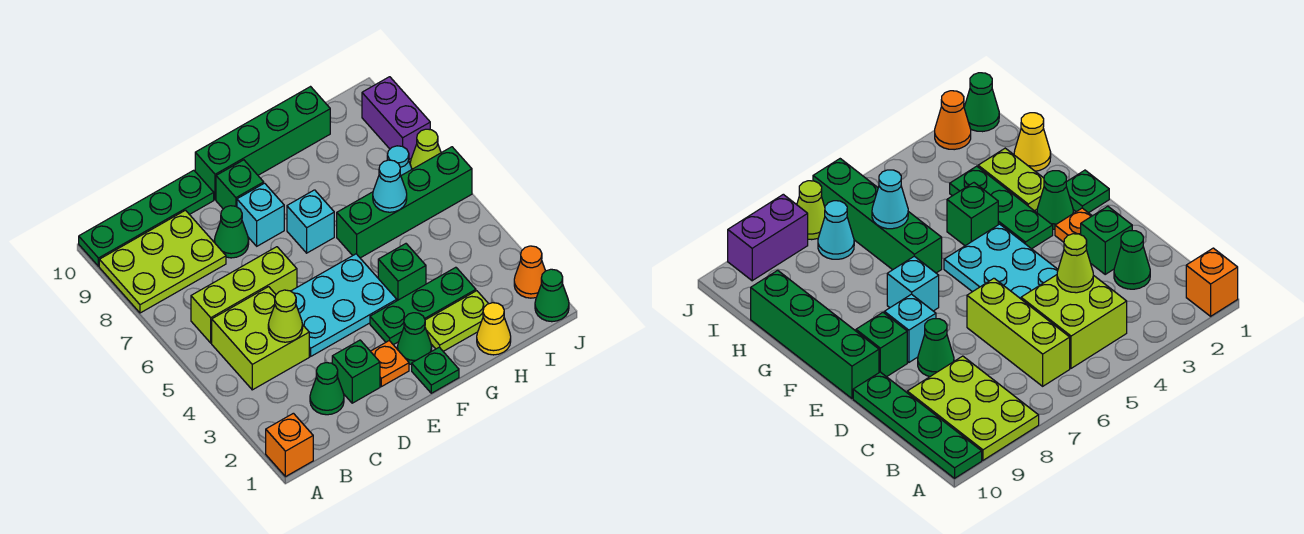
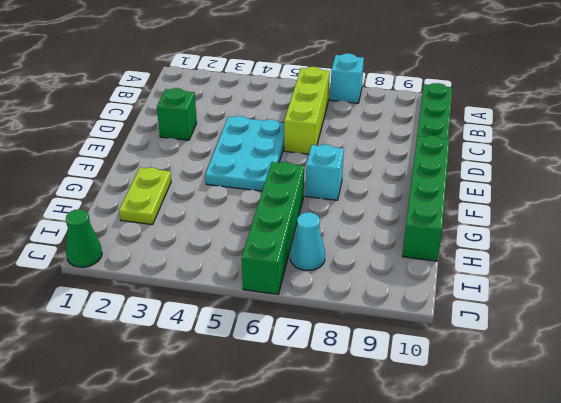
cyan brick A7 level 1 -> cyan brick E8 level 1
none -> orange brick A1 level 1
none -> lime plate A8:C9 level 1
none -> lime brick B4:C5 level 1

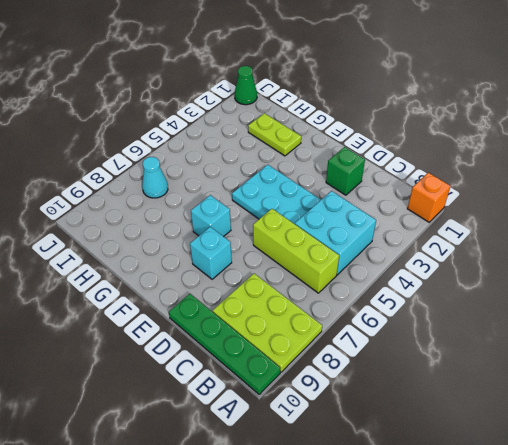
cyan brick B4:C5 level 1 -> lime brick B4:C5 level 1
none -> green cone C2 level 1
none -> green cone D8 level 1
none -> orange plate E2 level 1

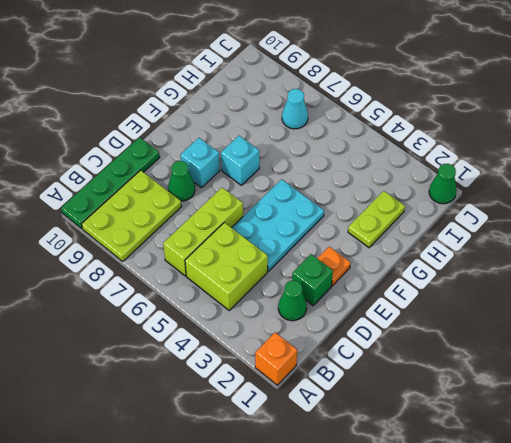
none -> green brick E9 level 1
none -> green brick E10:H10 level 1
none -> green plate F1 level 1

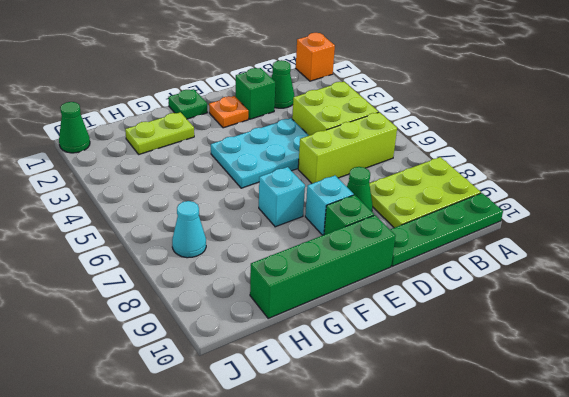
none -> green cone F2 level 1
none -> green plate F3:H3 level 1
none -> green brick G4 level 1

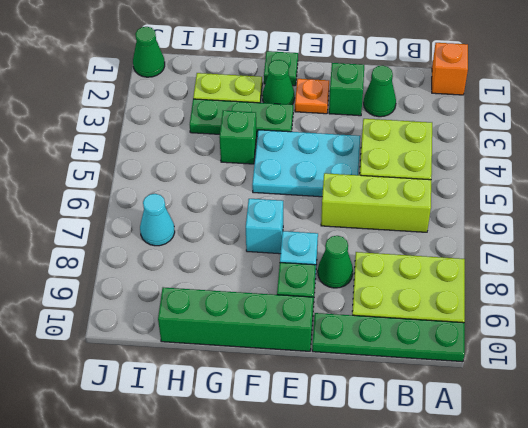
none -> green brick G6:J6 level 1
none -> yellow cone H1 level 1
none -> orange cone J2 level 1

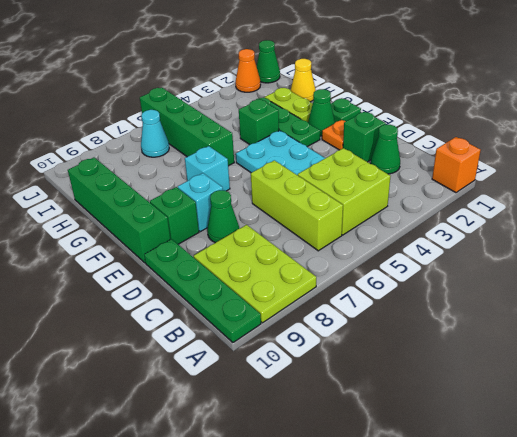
none -> lime cone J7 level 1
none -> purple brick J8:J9 level 1
none -> lime cone C4 level 2

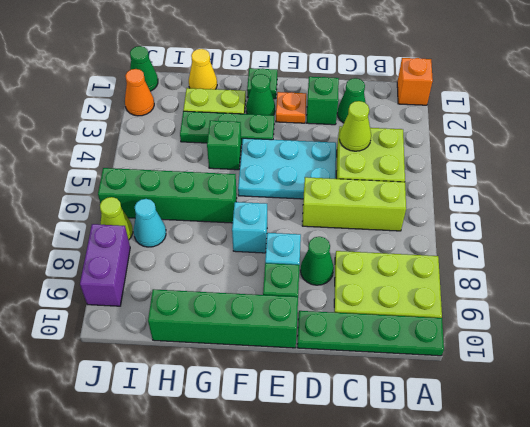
none -> cyan cone H6 level 2

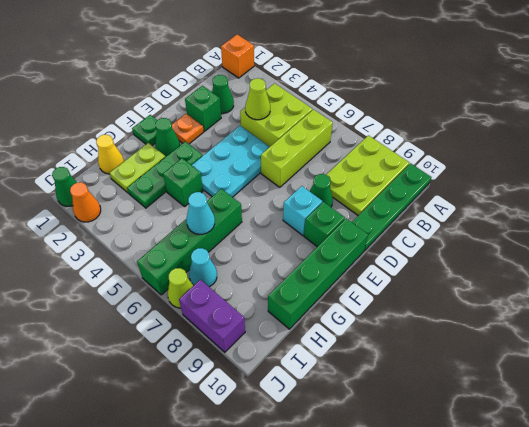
none -> cyan brick F7 level 1

